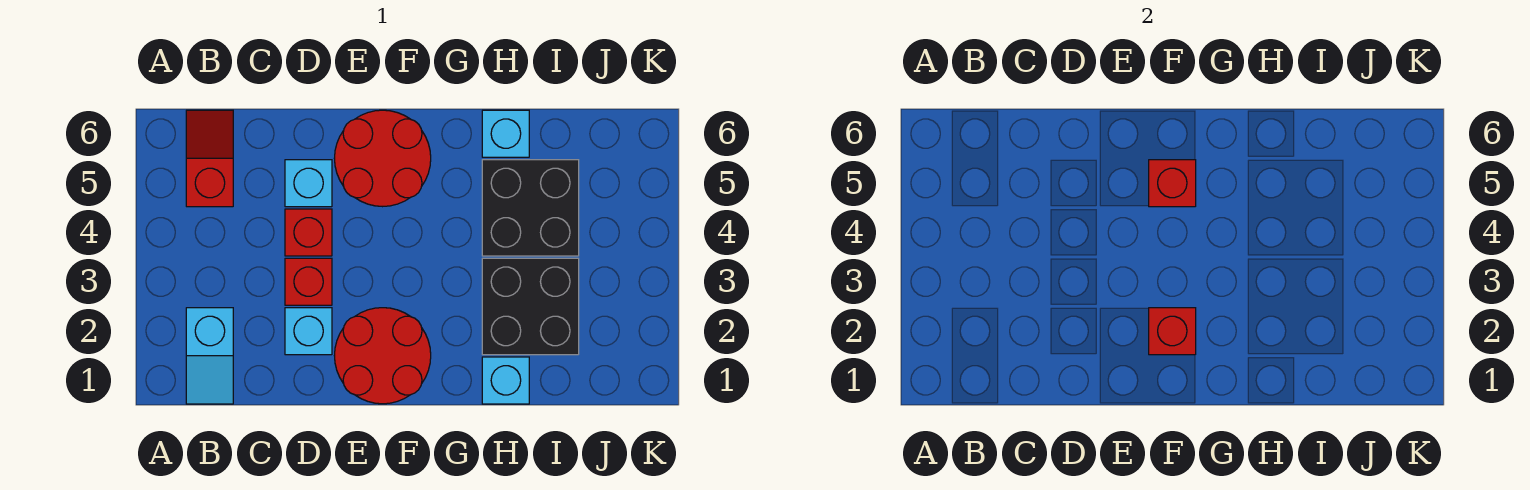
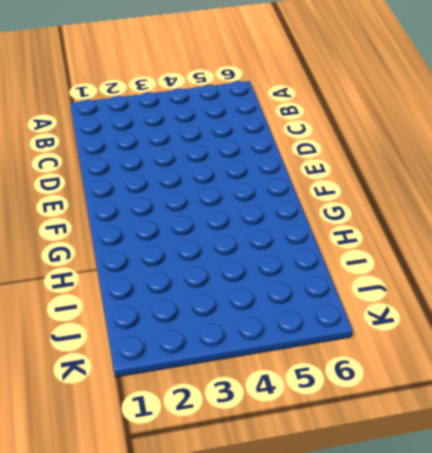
none -> cyan slope B1:B2 level 1 top 2
none -> red slope B5:B6 level 1 top 5
none -> cyan brick D2 level 1

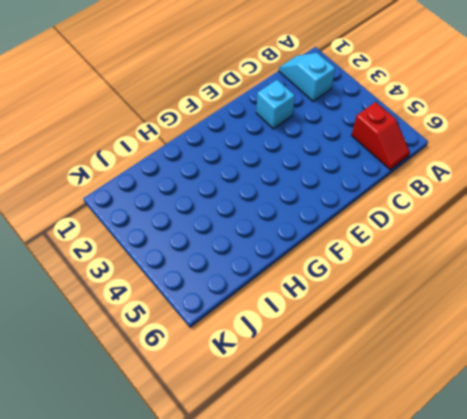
none -> red brick D3 level 1
none -> red brick D4 level 1
none -> cyan brick D5 level 1

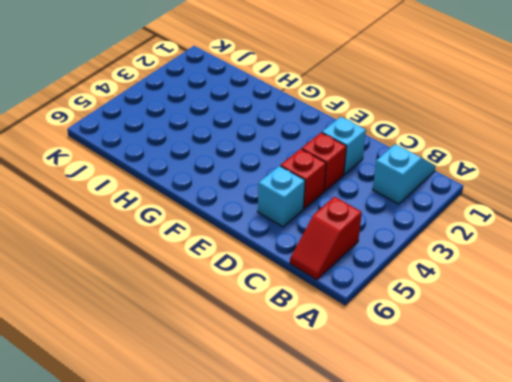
none -> red round brick E1:F2 level 1
none -> red round brick E5:F6 level 1
none -> cyan brick H1 level 1

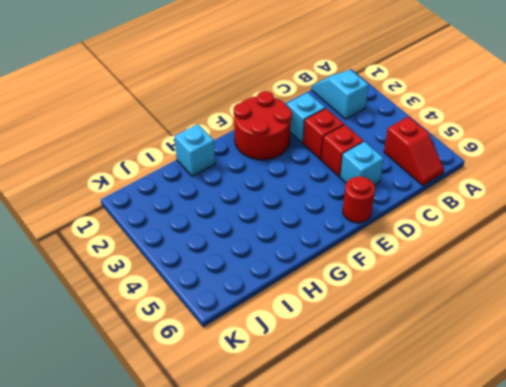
red round brick E6 level 1 -> red round brick E5:F6 level 1
none -> black brick H2:I3 level 1
none -> black brick H4:I5 level 1
none -> cyan brick H6 level 1

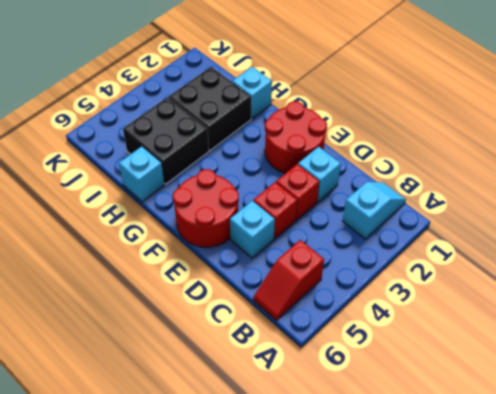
none -> red brick F2 level 2
none -> red brick F5 level 2

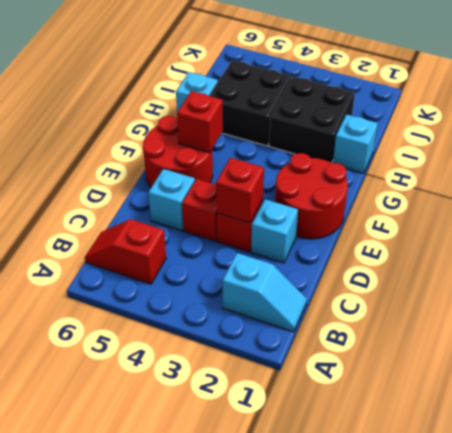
red brick D3 level 2 -> red brick F2 level 2

